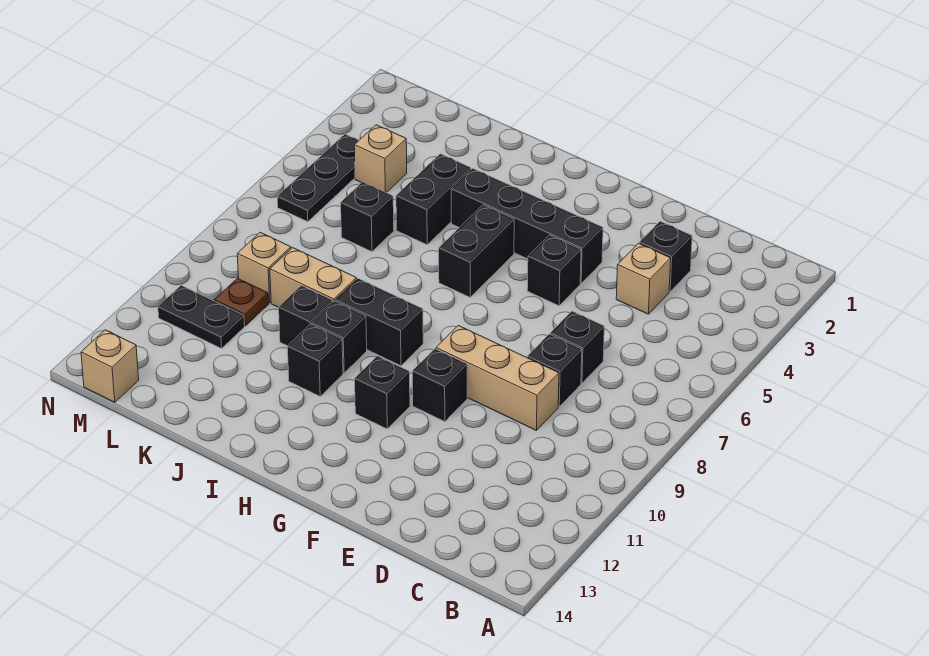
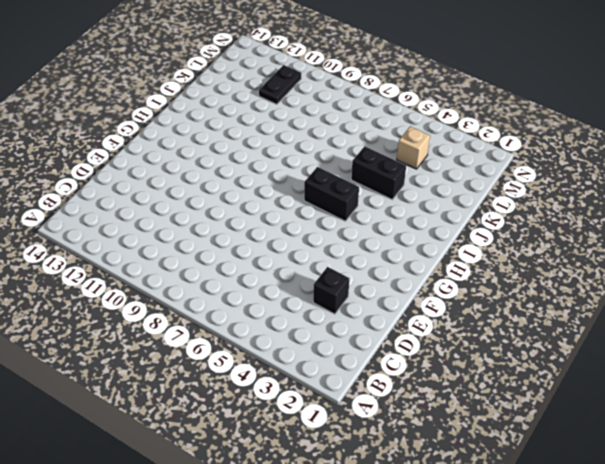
none -> tan brick D4 level 1
none -> black brick D7 level 1
none -> black brick D8 level 1

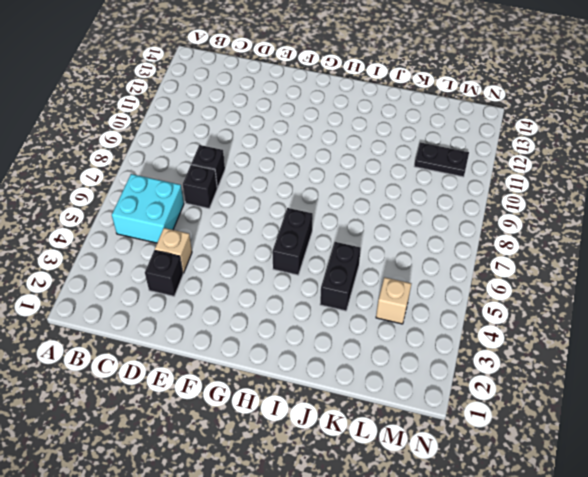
cyan brick B5:C6 level 1 -> none
none -> tan brick D9:F9 level 1
none -> black brick F4:I4 level 1
none -> black brick F5 level 1

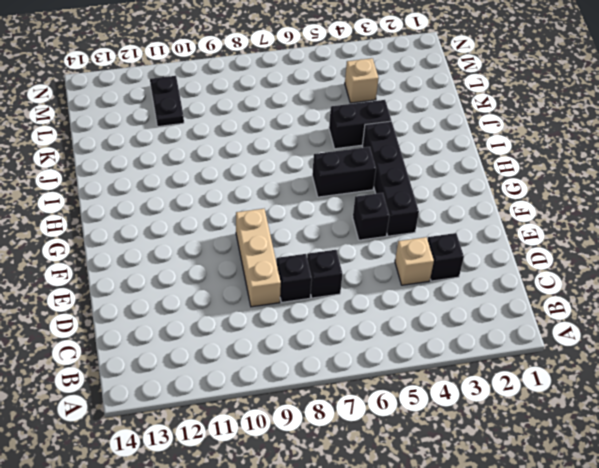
none -> black brick F10 level 1
none -> black brick G11 level 1
none -> black brick H9:I9 level 1

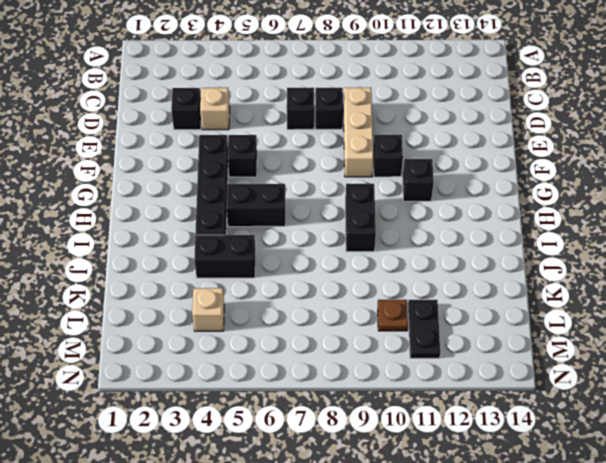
none -> black brick I10 level 1
none -> black brick I11 level 1
none -> tan brick J9:K9 level 1

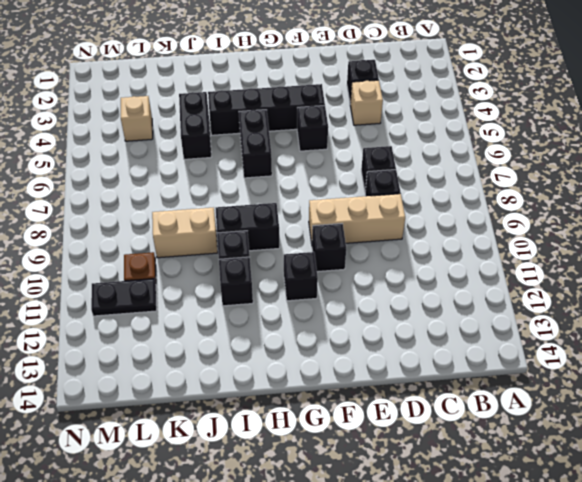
none -> black brick J10 level 1
none -> black brick K6 level 1
none -> tan brick L9 level 1

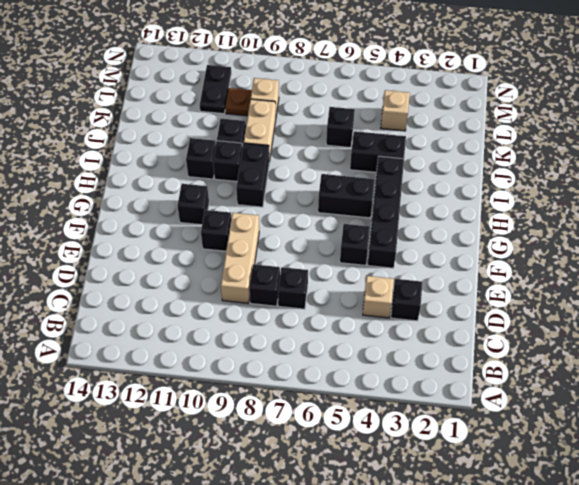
none -> black plate M4:M6 level 1
none -> tan brick M14 level 1

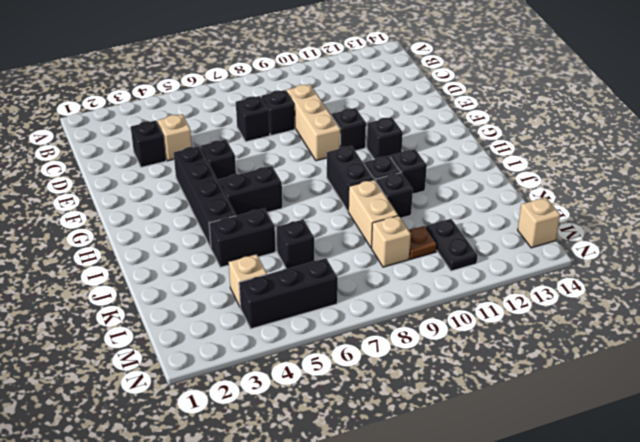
black brick M4:M6 level 1 -> black plate M4:M6 level 1

